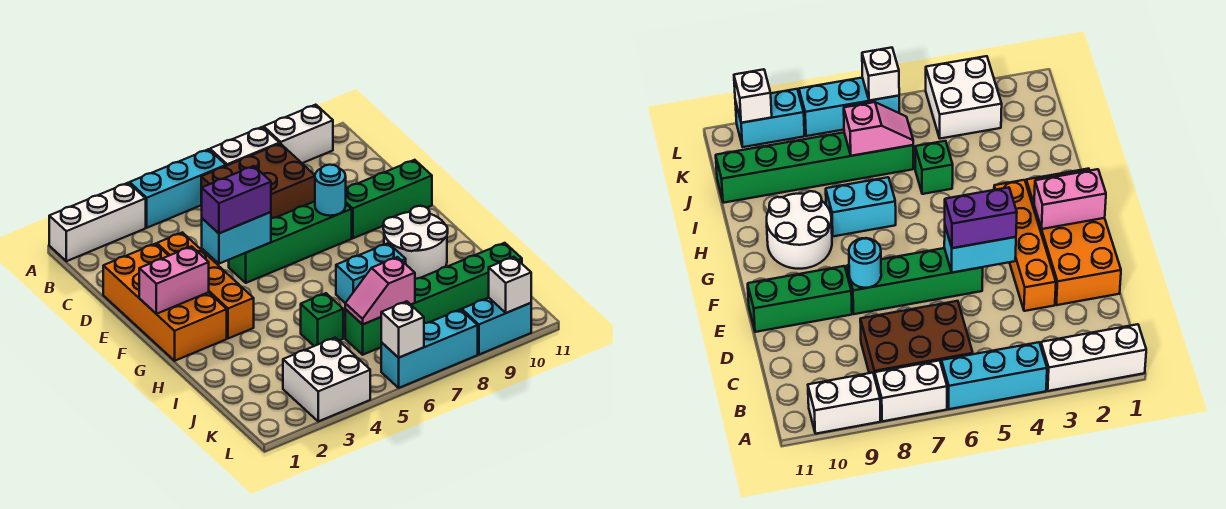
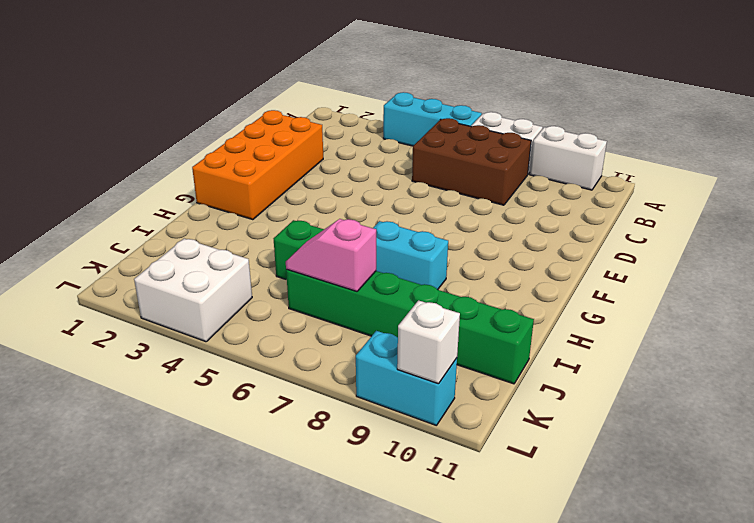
none -> white brick A1:A3 level 1
none -> orange brick D3:G3 level 1
none -> green brick E5:E8 level 1

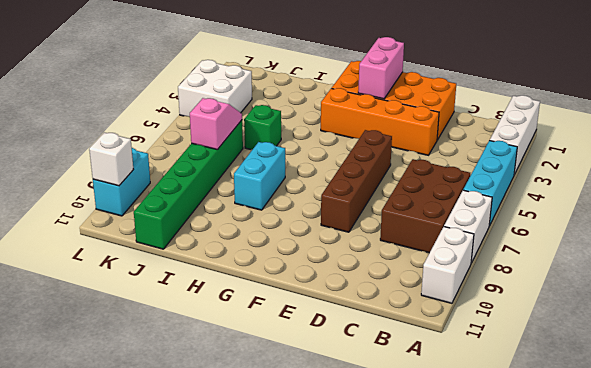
brown brick E5:E8 level 1 -> green brick E5:E8 level 1
none -> green brick E9:E11 level 1
none -> white round brick G9:H10 level 1
none -> cyan brick L6:L8 level 1

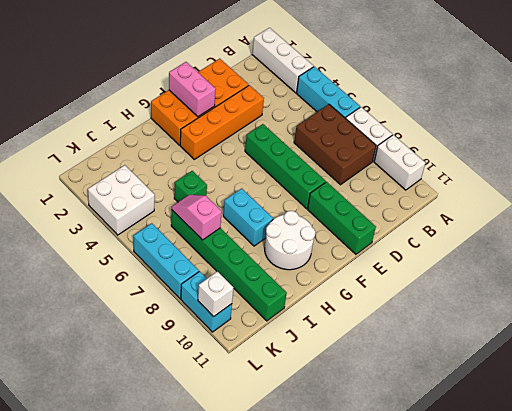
none -> cyan brick E4:E5 level 2
none -> cyan round brick E8 level 2
none -> white brick L6 level 2

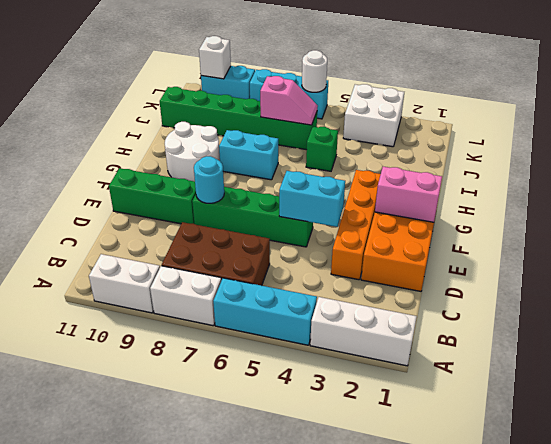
white round brick L6 level 2 -> white brick L6 level 2
none -> purple brick E4:E5 level 3

